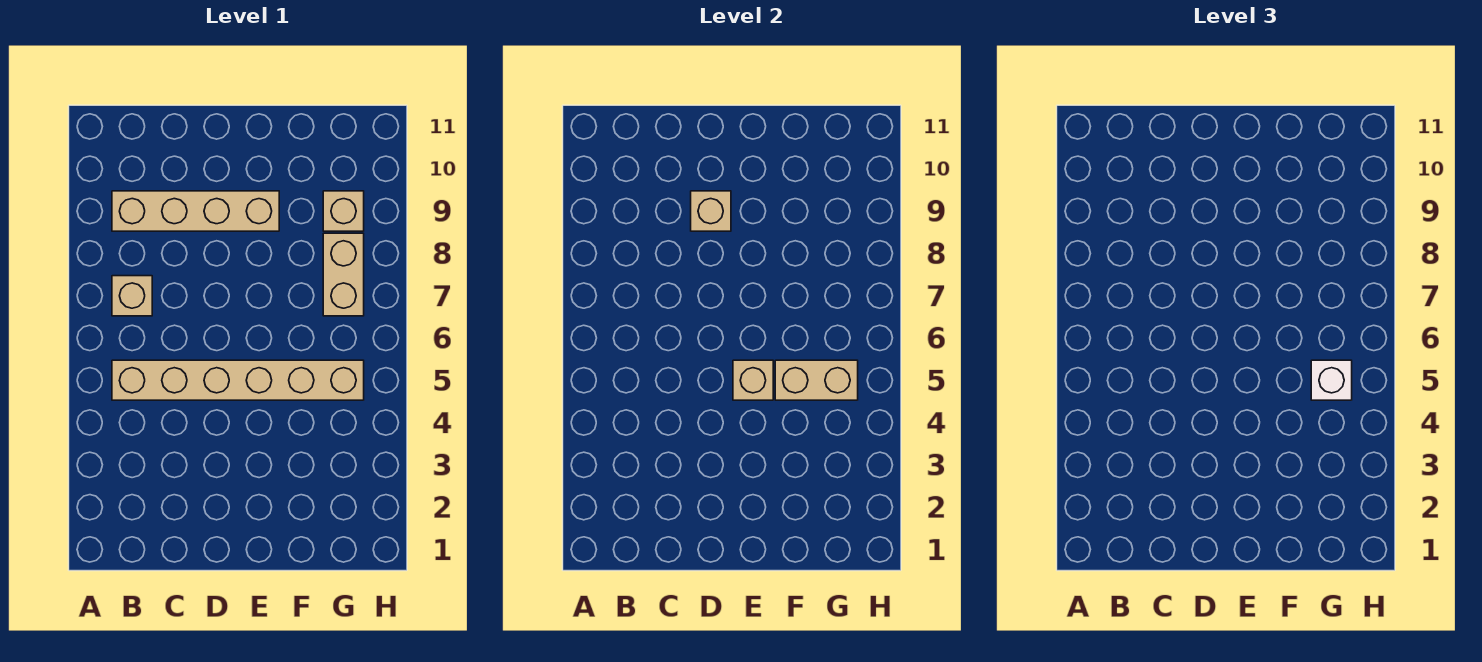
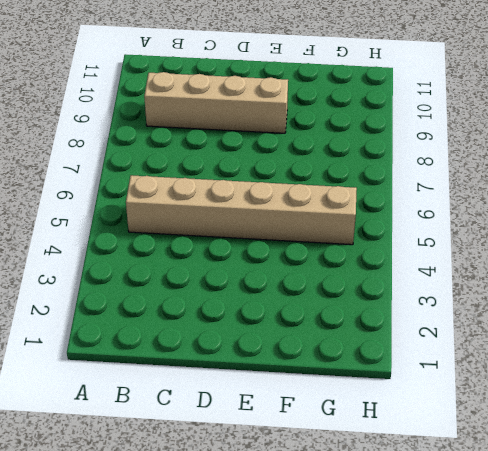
none -> tan brick B7 level 1
none -> tan brick G7:G8 level 1

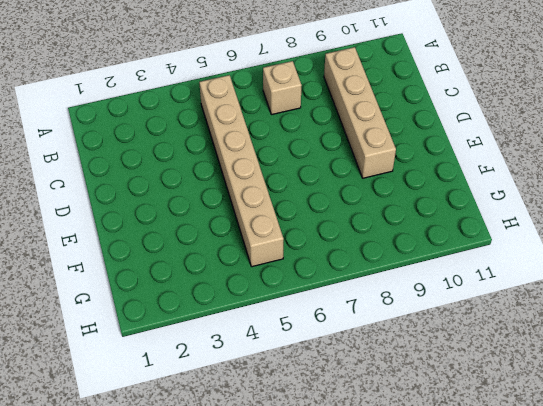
none -> tan brick G7:G8 level 1
none -> tan brick G9 level 1

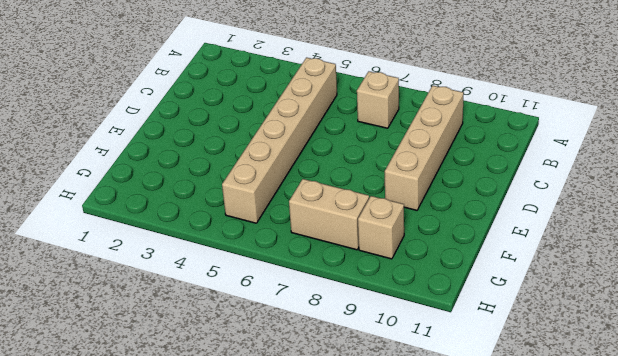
none -> tan brick D9 level 2
none -> tan brick E5 level 2

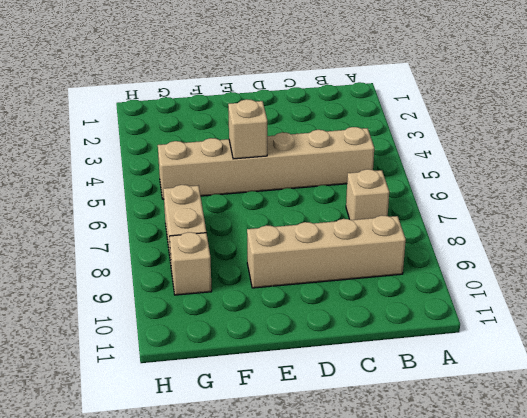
none -> tan brick D9 level 2
none -> tan brick F5:G5 level 2

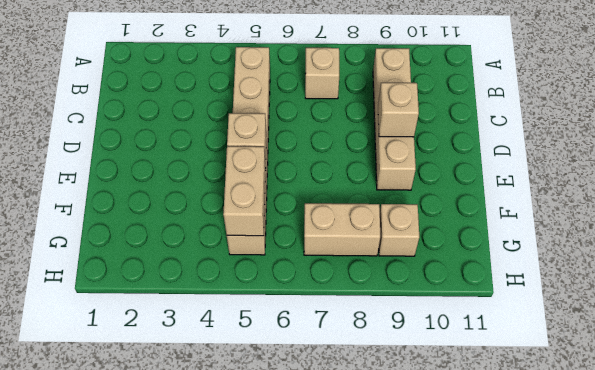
none -> white brick G5 level 3

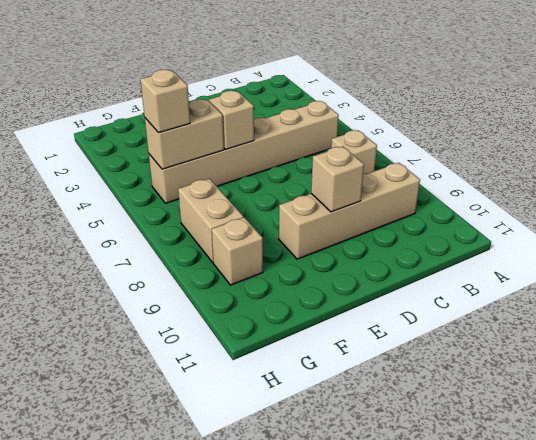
tan brick G5 level 3 -> white brick G5 level 3

